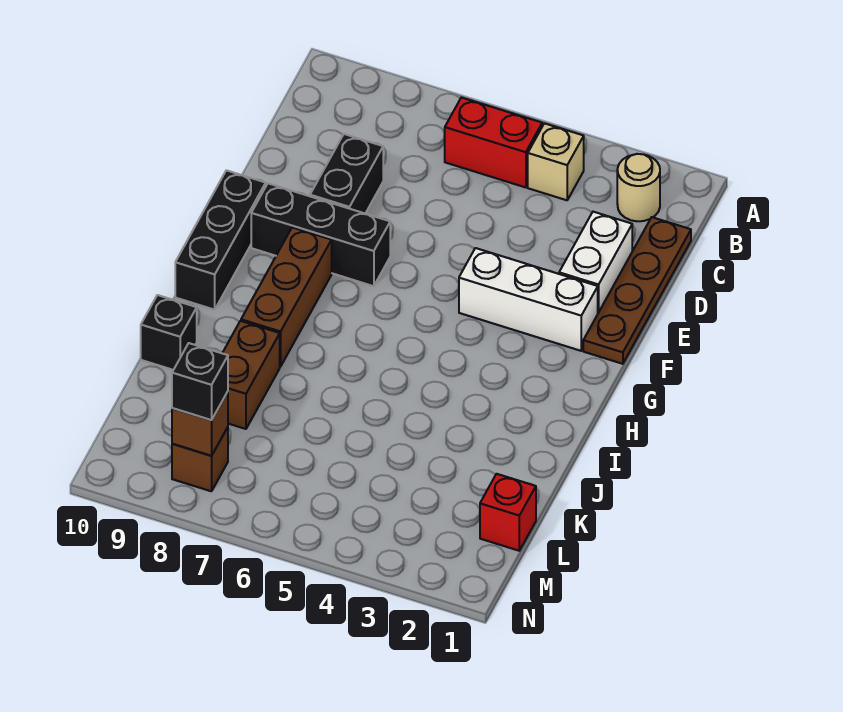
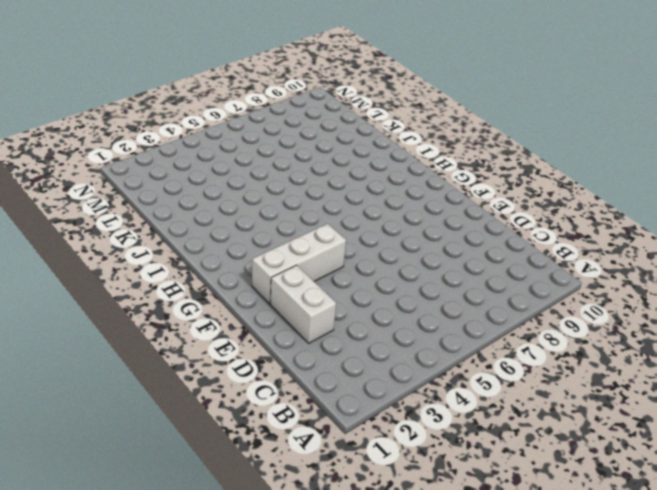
none -> tan round brick B2 level 1
none -> tan brick B4 level 1
none -> red brick B5:B6 level 1

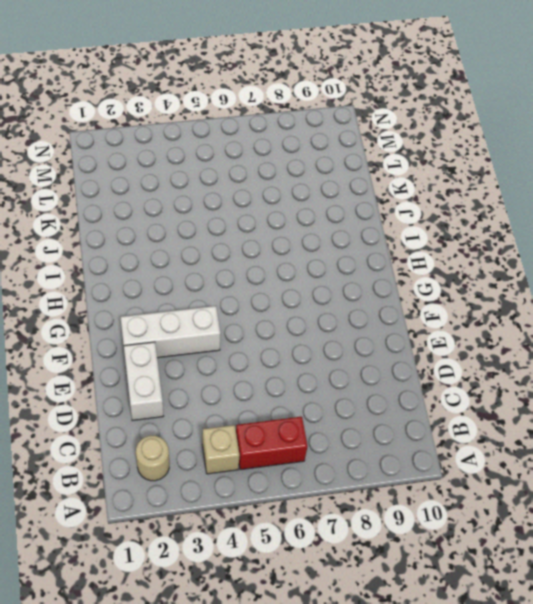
none -> brown plate C1:F1 level 1
none -> black brick D8:E8 level 1
none -> black brick F7:F9 level 1

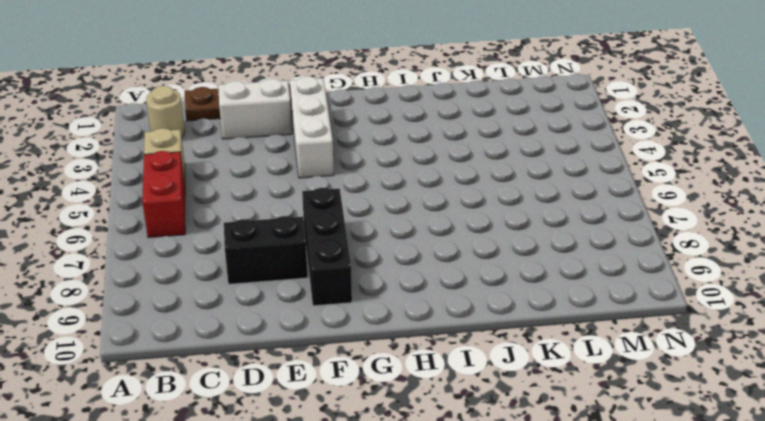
none -> black brick F10:H10 level 1
none -> brown brick G8:I8 level 1
none -> brown brick J8:K8 level 1

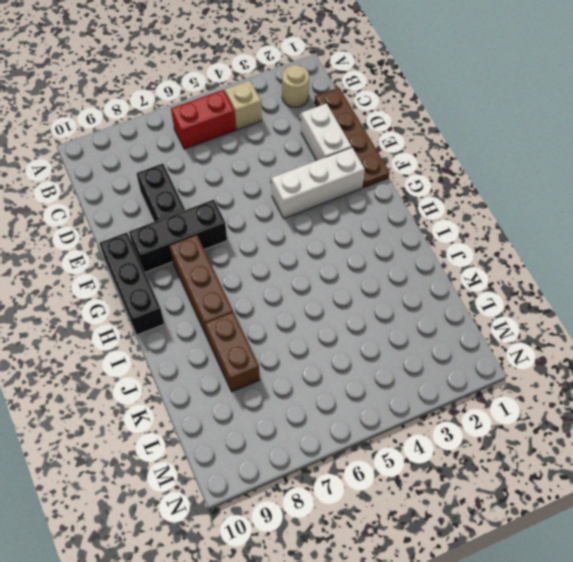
none -> black brick J10 level 1
none -> red brick L1 level 1
none -> brown brick M8 level 1

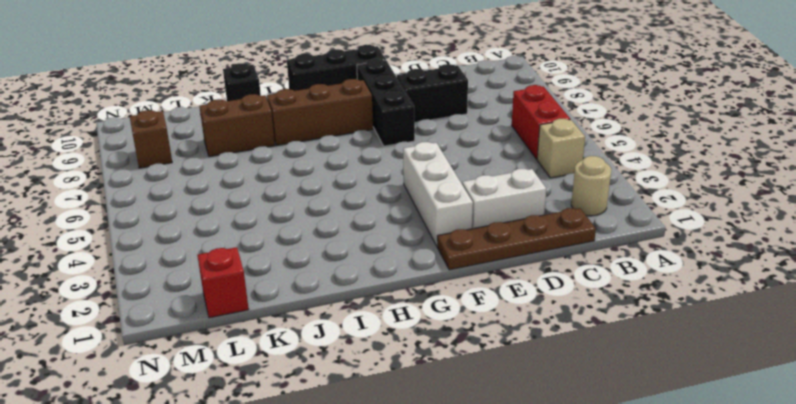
none -> brown brick M8 level 2
none -> black brick M8 level 3

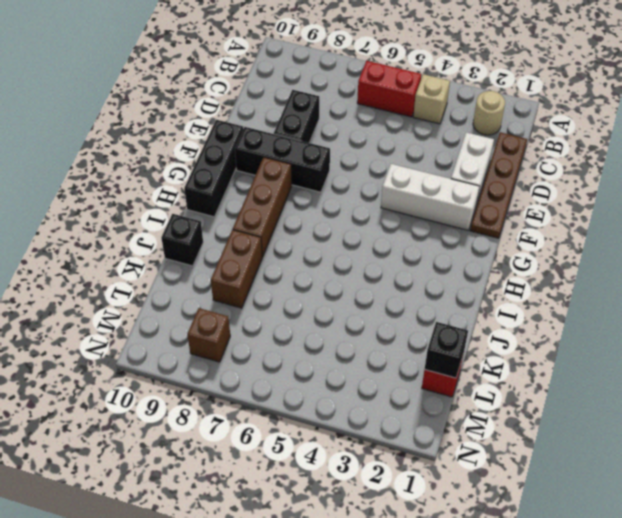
black brick L1 level 2 -> black brick M8 level 3
none -> brown brick M8 level 2

